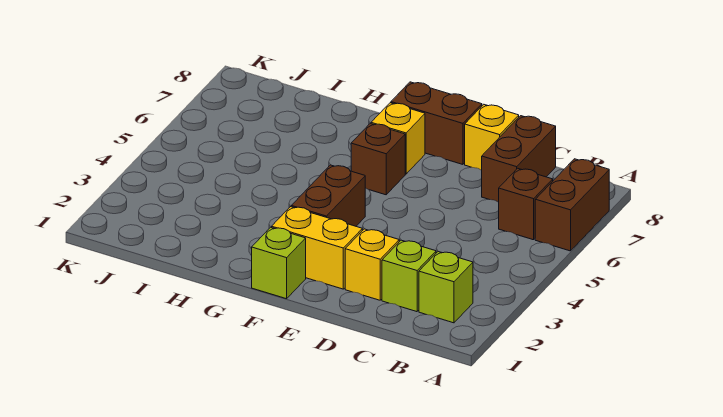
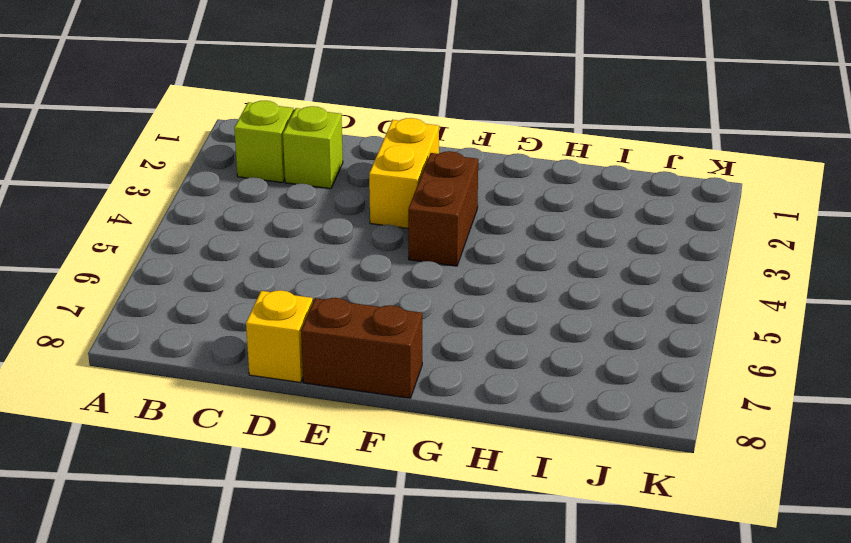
yellow brick E2:E3 level 1 -> yellow brick E2:F2 level 1
none -> brown brick A6:A7 level 1
none -> brown brick B6 level 1
none -> brown brick C7:C8 level 1

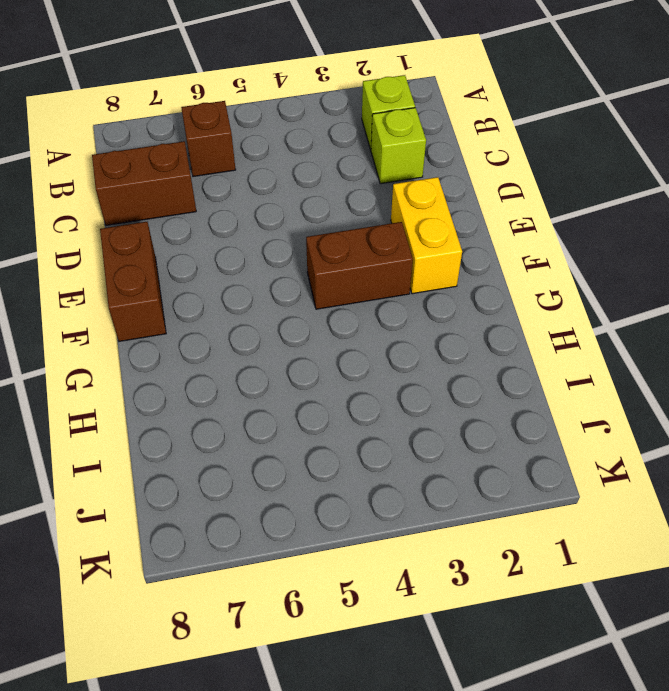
none -> brown brick A6:A7 level 1
none -> yellow brick D2 level 1
none -> yellow brick D8 level 1

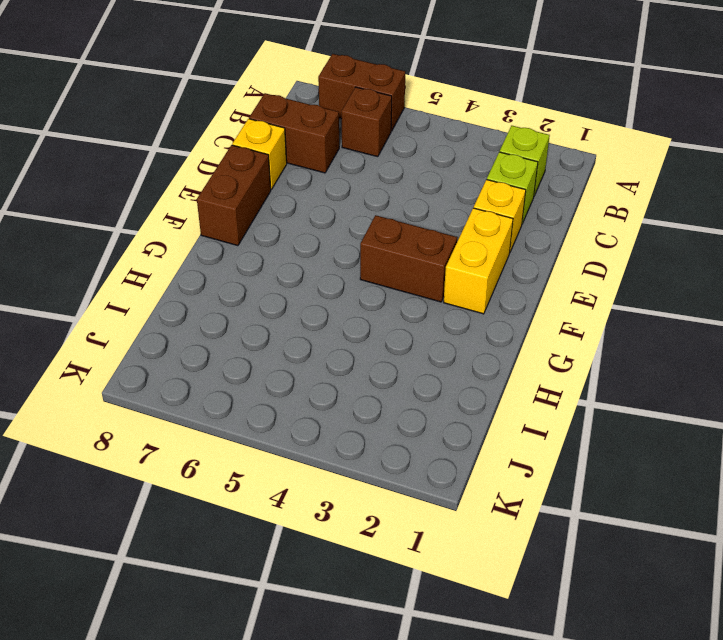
none -> lime brick F1 level 1
none -> brown brick F6 level 1
none -> yellow brick F7 level 1

